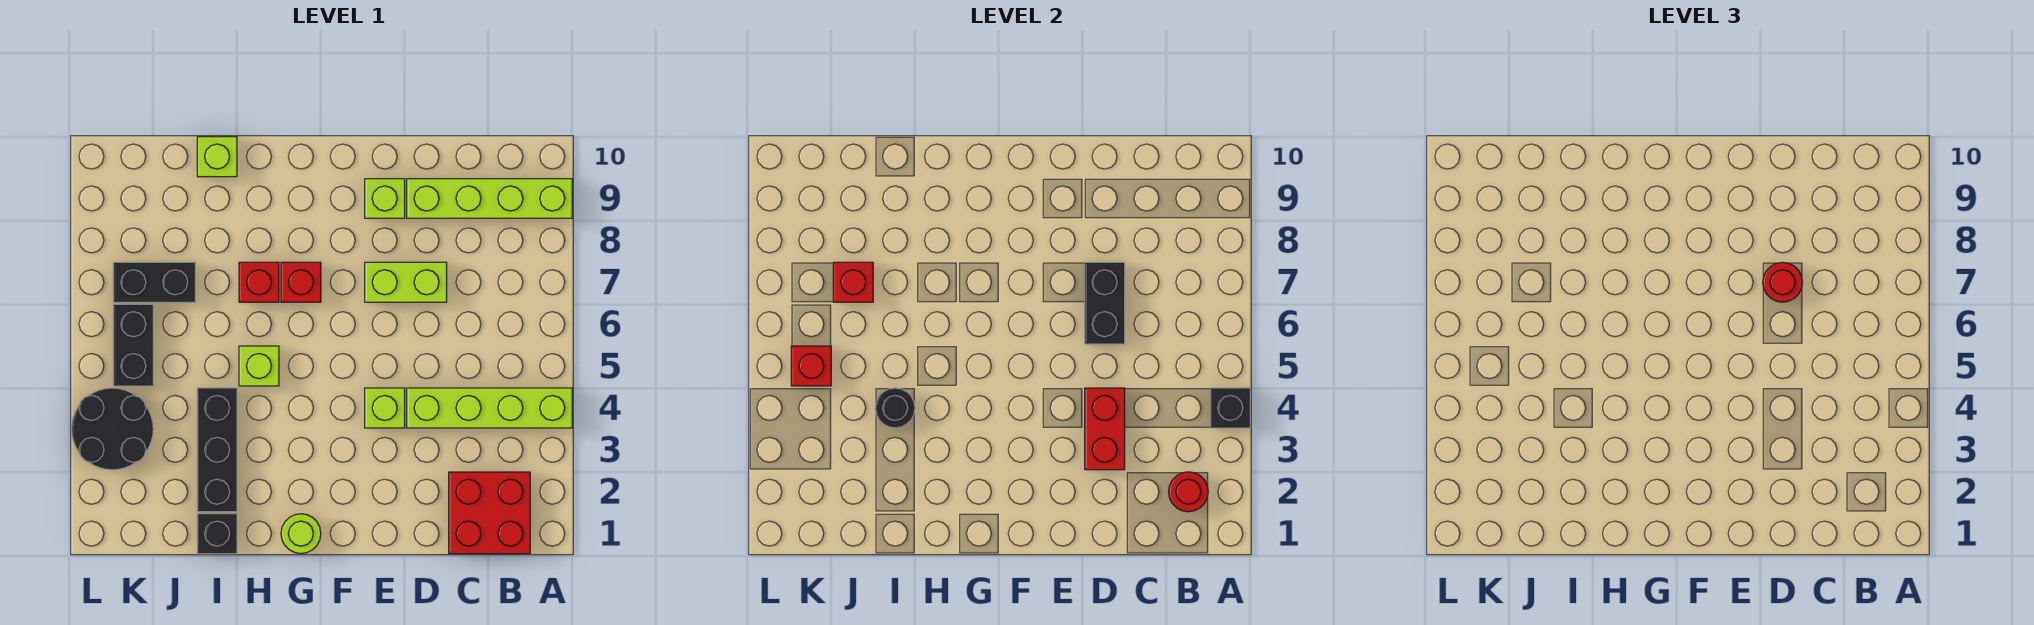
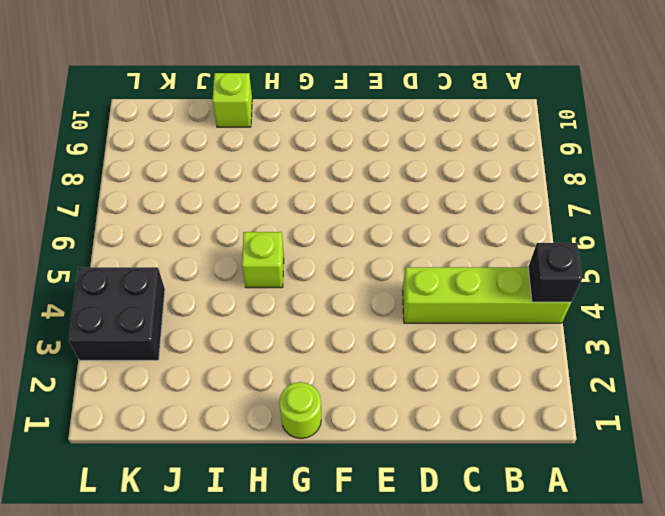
black brick K3:L4 level 1 -> black round brick K3:L4 level 1
none -> lime brick A9:D9 level 1
none -> red brick B1:C2 level 1
none -> lime brick D7:E7 level 1

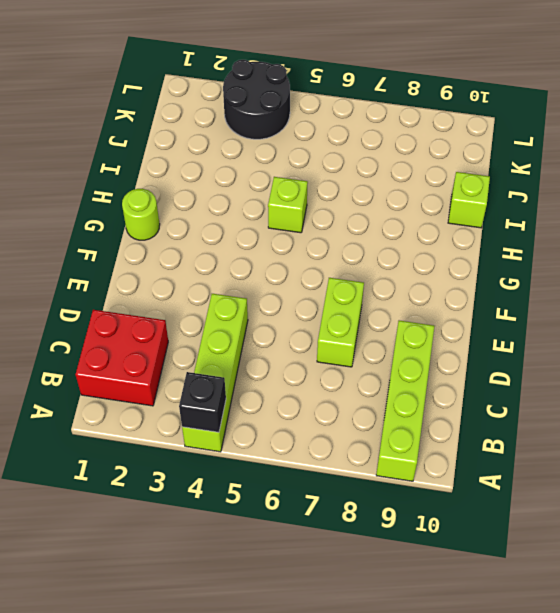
none -> lime brick E4 level 1
none -> lime brick E9 level 1
none -> red brick G7 level 1

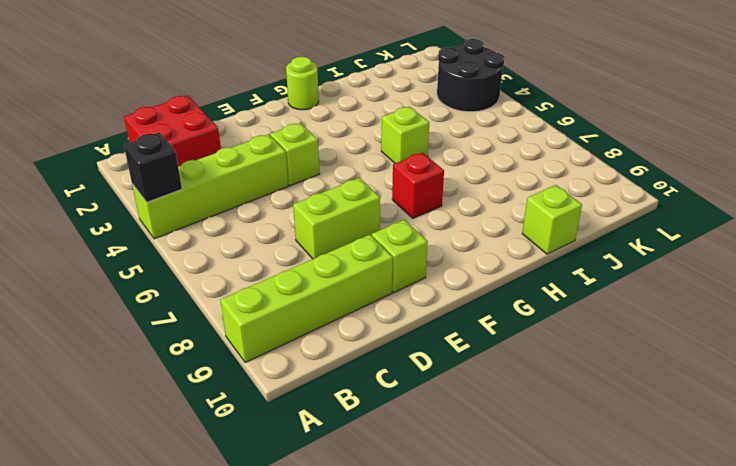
none -> red brick H7 level 1
none -> black brick I1 level 1
none -> black brick I2:I4 level 1

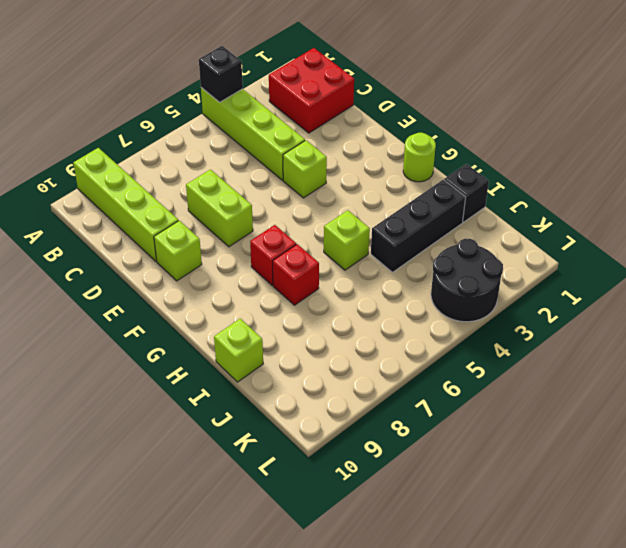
none -> black brick J7:K7 level 1
none -> black brick K5:K6 level 1
none -> red round brick B2 level 2

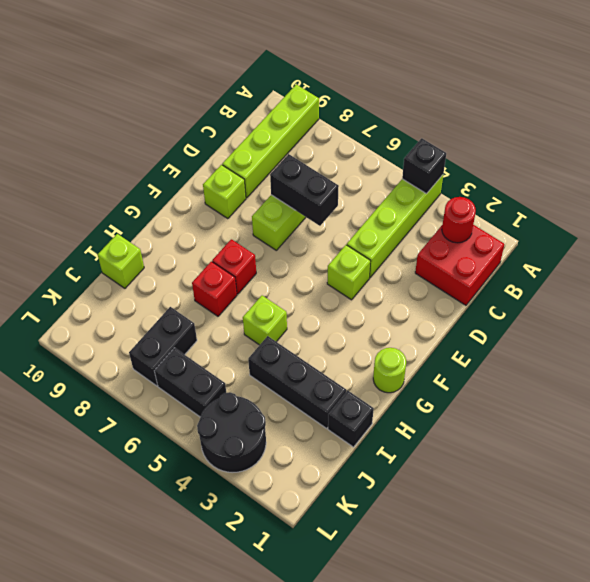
none -> red brick D3:D4 level 2
none -> black round brick I4 level 2
none -> red brick J7 level 2

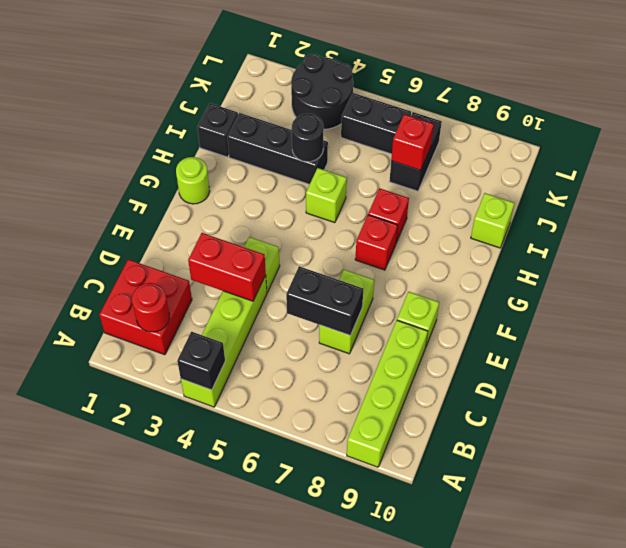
none -> red brick K5 level 2
none -> red round brick D7 level 3

